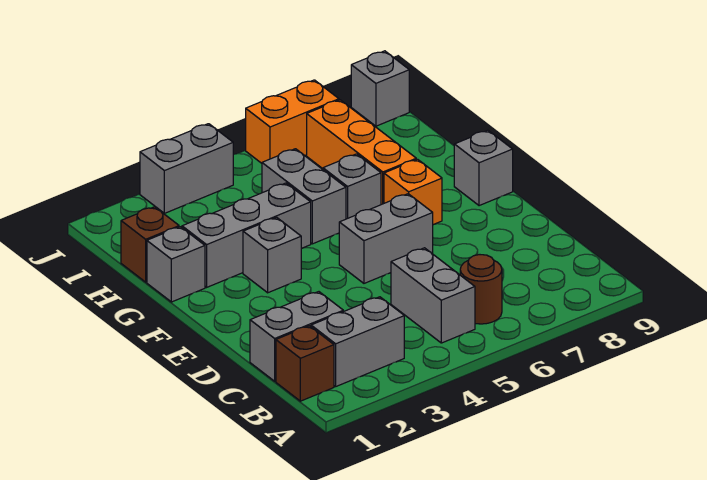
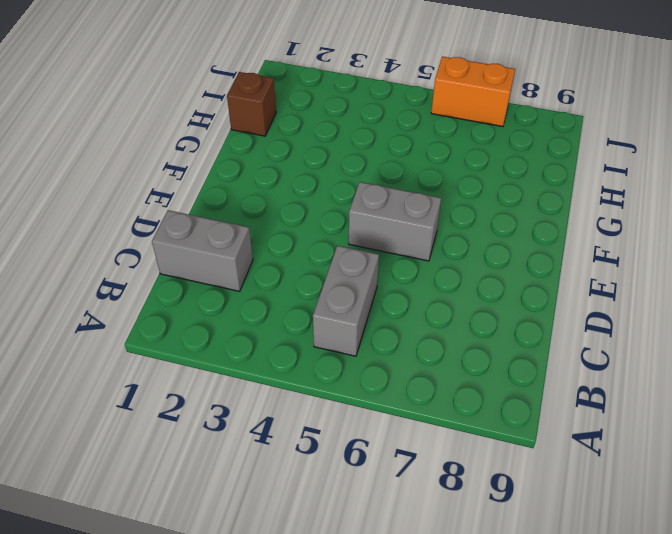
none -> brown brick B1 level 1
none -> grey brick B2:B3 level 1
none -> brown round brick B6 level 1

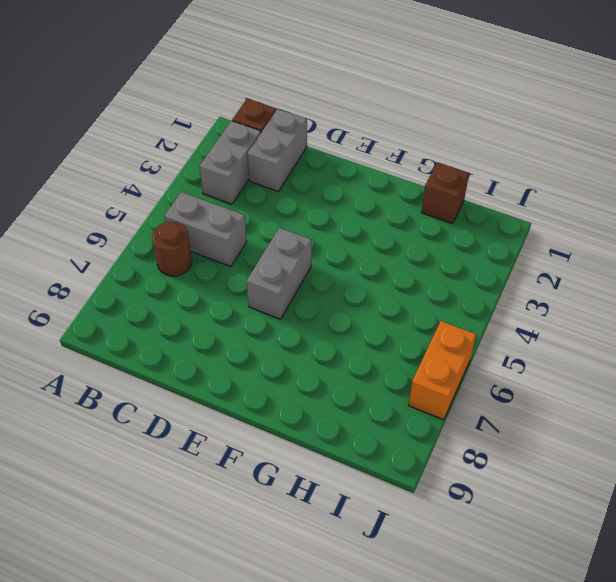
none -> grey brick F3 level 1
none -> orange brick F7 level 1
none -> grey brick F9 level 1

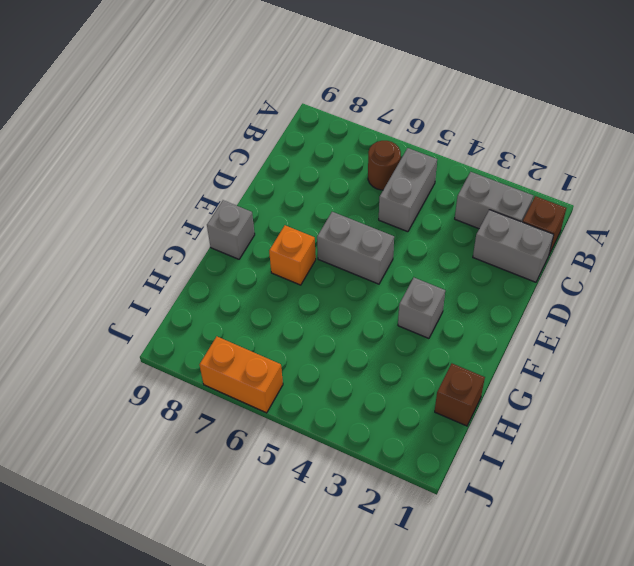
none -> grey brick G1 level 1
none -> grey brick G2:G4 level 1
none -> grey brick G5:H5 level 1

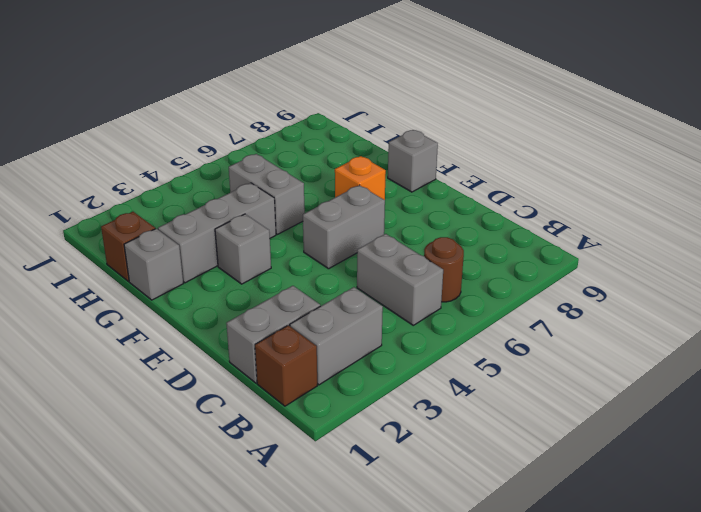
none -> grey brick G6 level 1
none -> orange brick G7:I7 level 1
none -> grey brick J3:J4 level 1

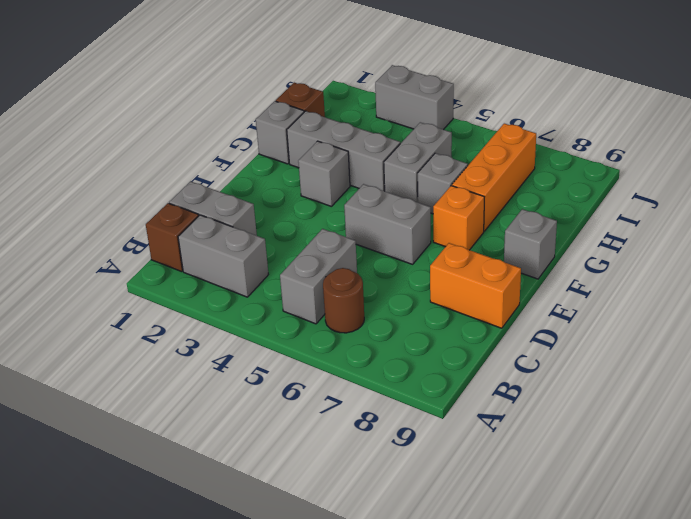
orange brick D8:D9 level 1 -> orange brick J6:J7 level 1
none -> grey brick J9 level 1

